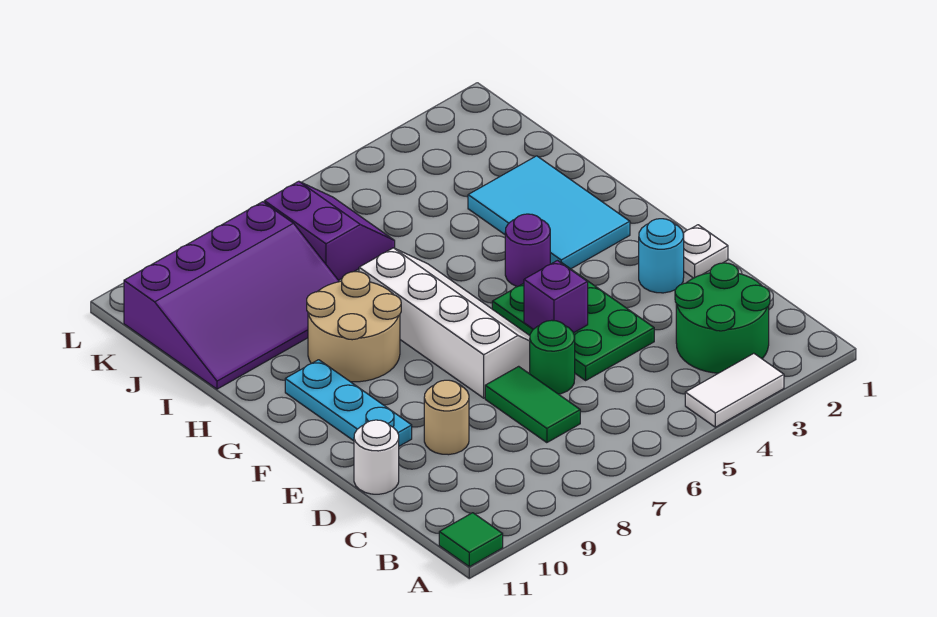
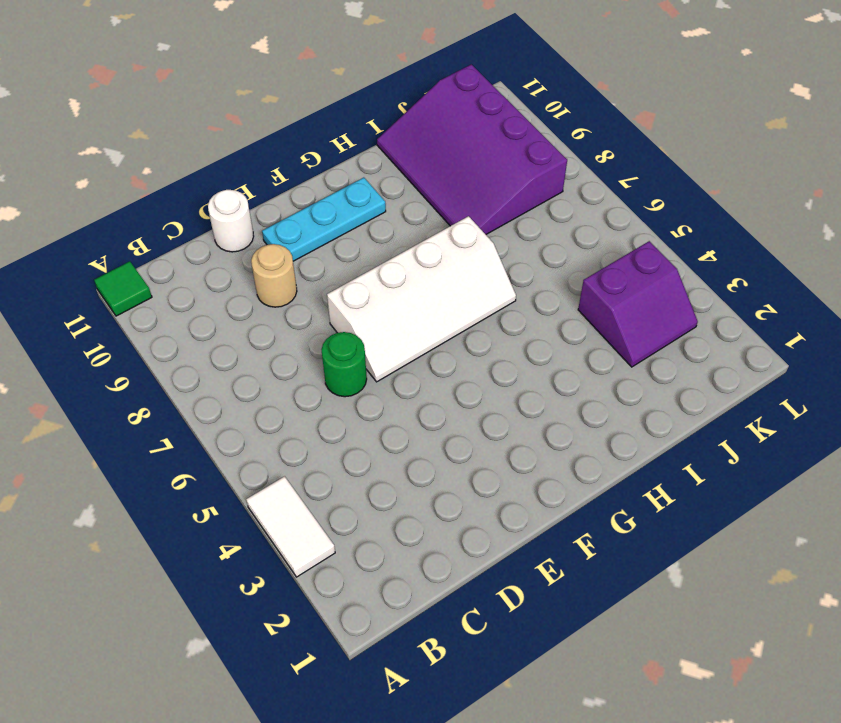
purple slope J3:K4 level 1 top 4 -> purple slope J6:K7 level 1 top 7
none -> green round brick B2:C3 level 1
none -> green tile C7:D7 level 1
none -> green plate D4:F5 level 1

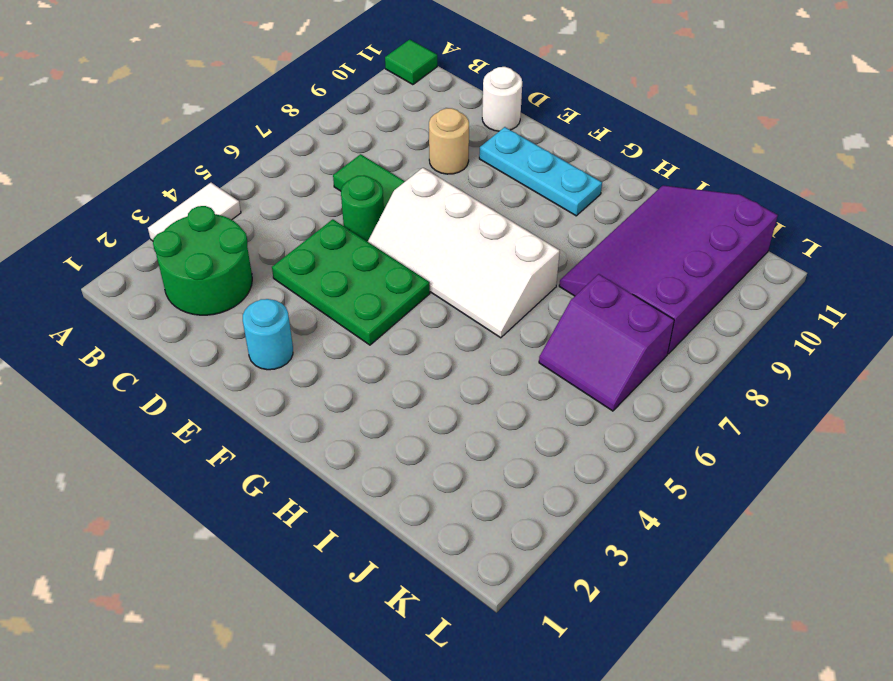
none -> white plate E1 level 1
none -> cyan tile G2:I3 level 1
none -> purple round brick G4 level 1

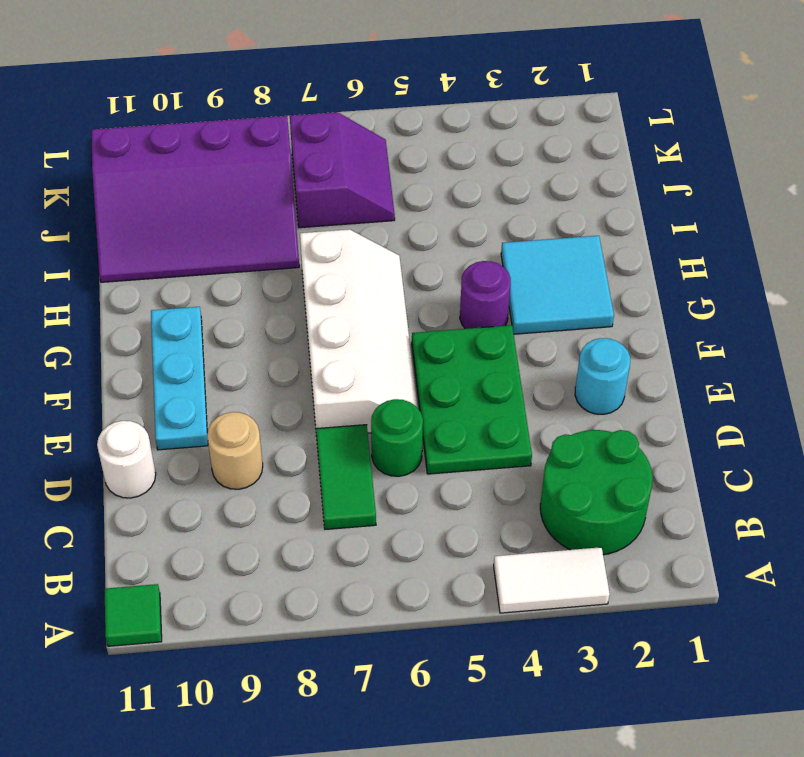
cyan tile G2:H3 level 1 -> cyan tile G2:I3 level 1
none -> white plate E1 level 1
none -> tan round brick G8:H9 level 1
none -> purple brick E5 level 2

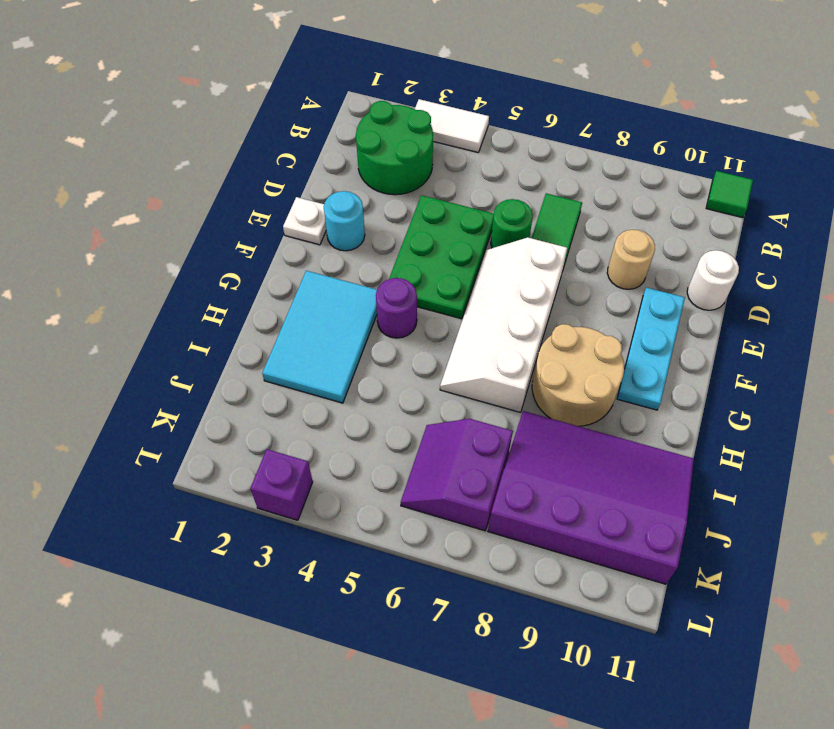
purple brick L3 level 1 -> purple brick E5 level 2

